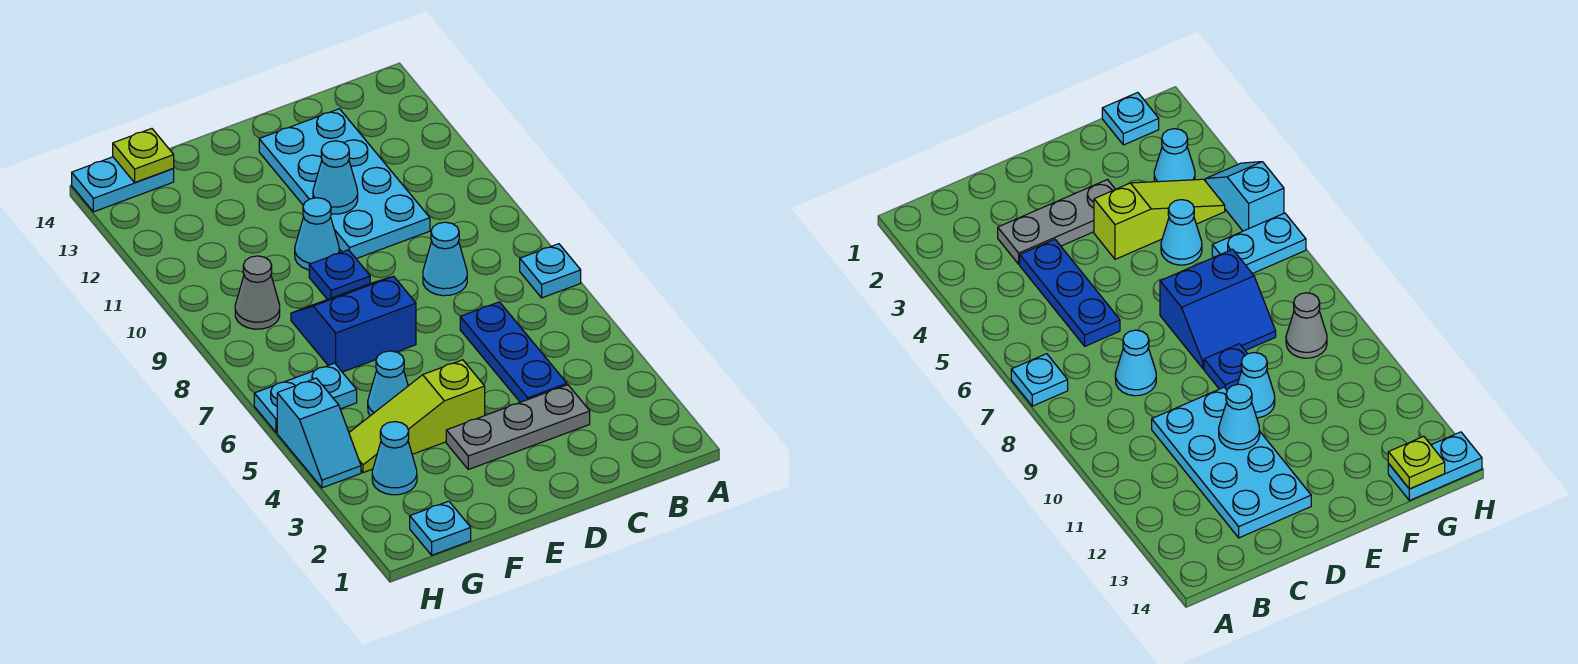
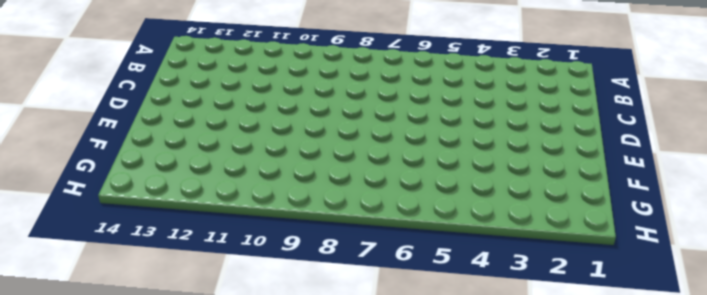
none -> cyan plate A7 level 1
none -> grey plate C3:E3 level 1
none -> blue plate C4:C6 level 1

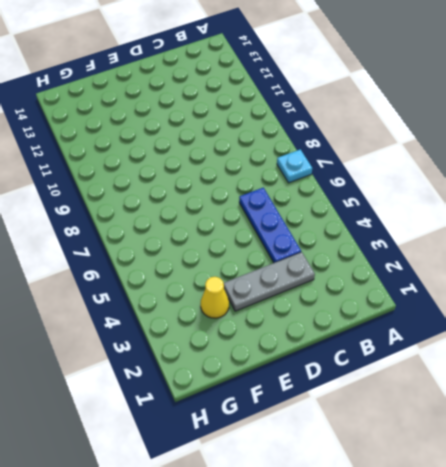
yellow cone F3 level 1 -> none
none -> cyan cone C8 level 1
none -> cyan plate C10:D13 level 1
none -> lime slope E4:G4 level 1 top E

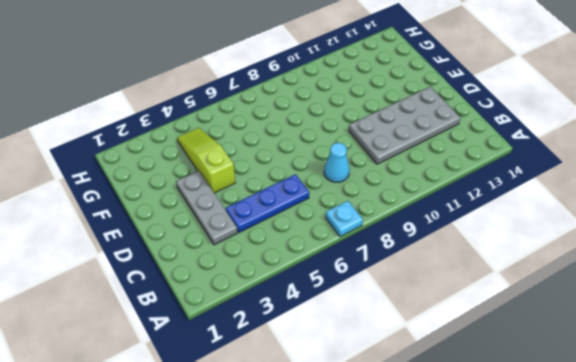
grey plate C10:D13 level 1 -> cyan plate C10:D13 level 1
none -> blue slope E7:F8 level 1 top 7
none -> blue plate E9 level 1
none -> cyan cone E10 level 1

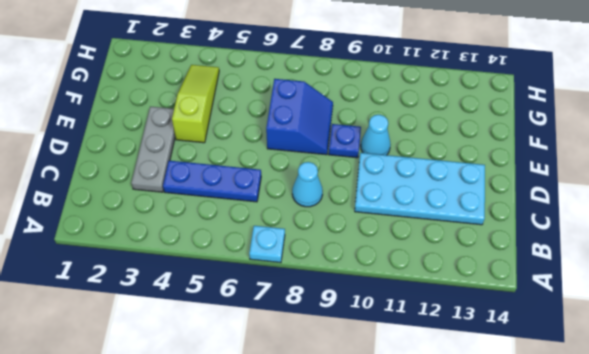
none -> cyan cone F5 level 1
none -> cyan plate G1 level 1
none -> cyan cone G3 level 1

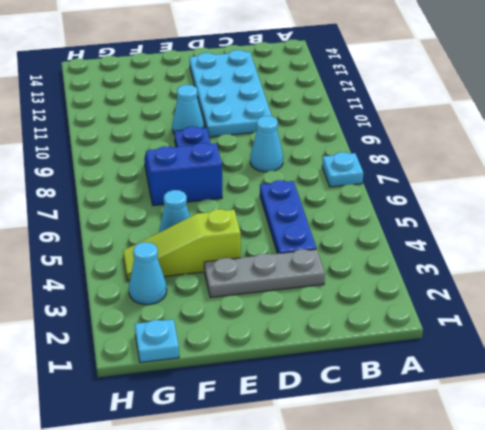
none -> cyan plate G6:H6 level 1
none -> grey cone G9 level 1
none -> cyan plate G14:H14 level 1

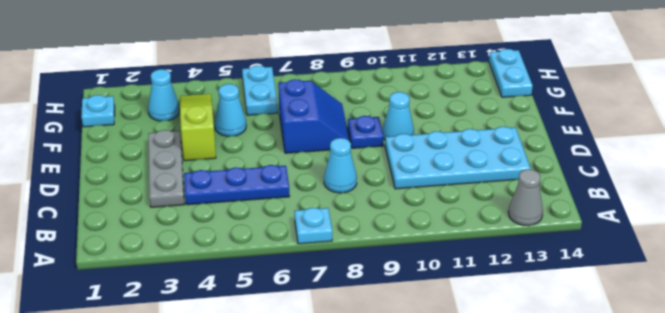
grey cone A13 level 1 -> grey cone G9 level 1
none -> cyan slope H4:H5 level 1 top 5
none -> cyan cone D11 level 2
none -> lime plate G14 level 2

